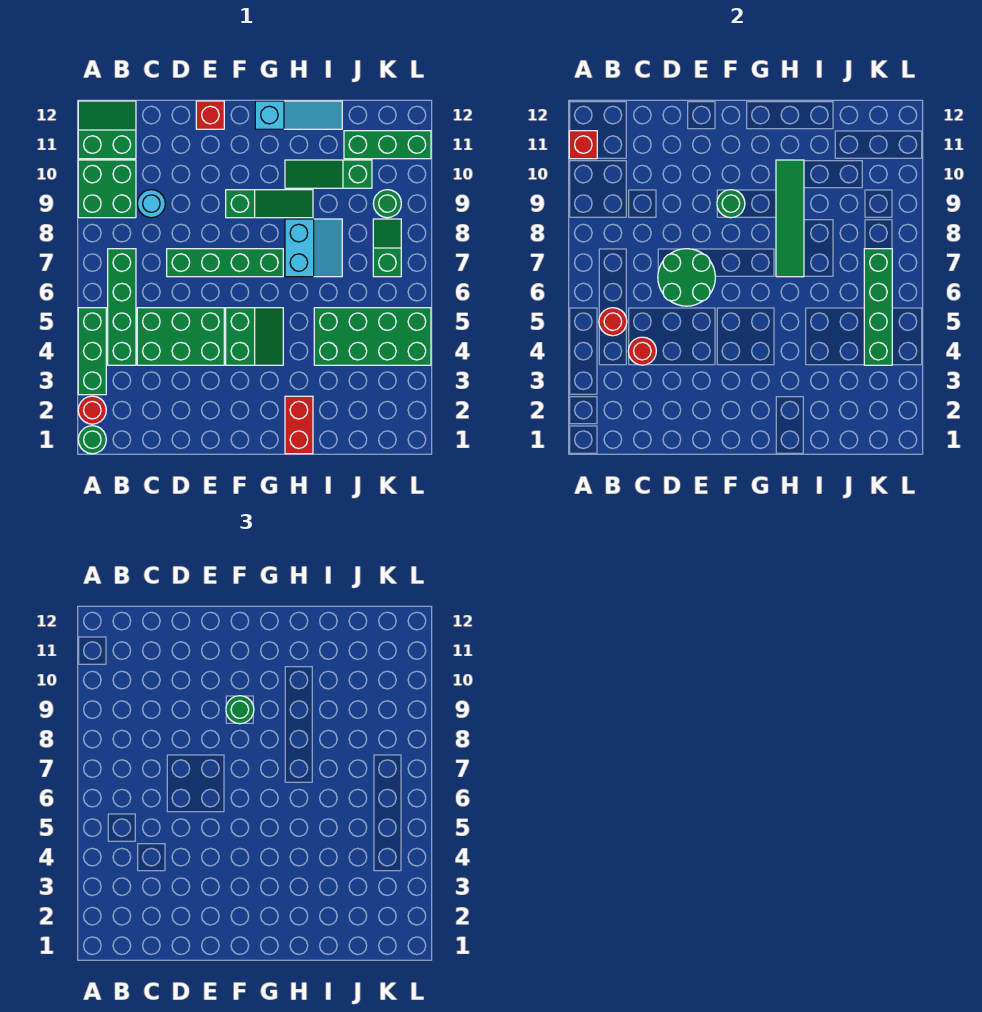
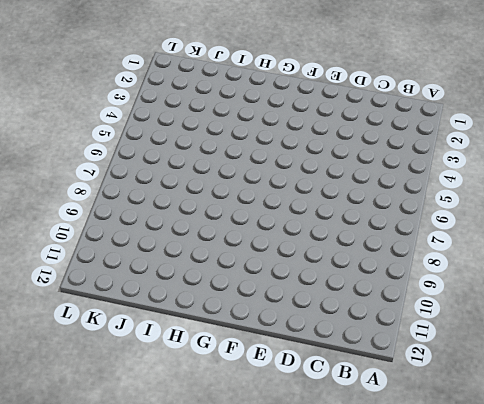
none -> green round brick A1 level 1
none -> red round brick A2 level 1
none -> green brick A3:A5 level 1

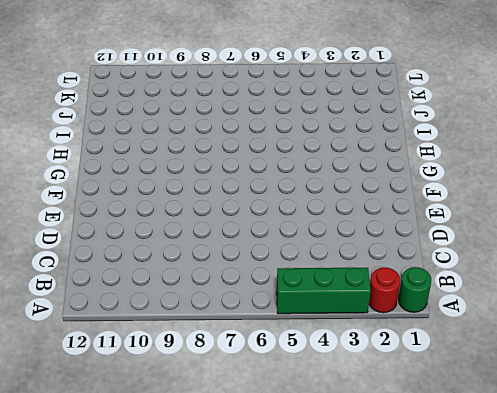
none -> green brick A9:B10 level 1
none -> green slope A11:B12 level 1 top 11
none -> green brick B4:B7 level 1

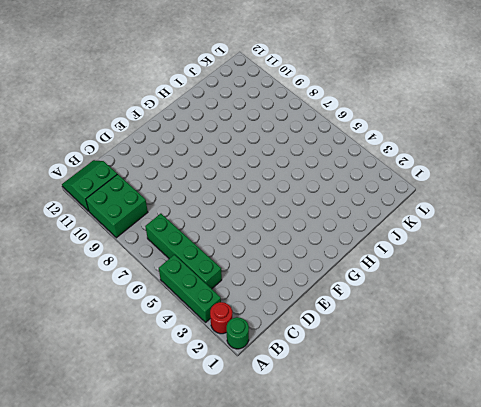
none -> green brick C4:E5 level 1
none -> cyan round brick C9 level 1
none -> green brick D7:G7 level 1

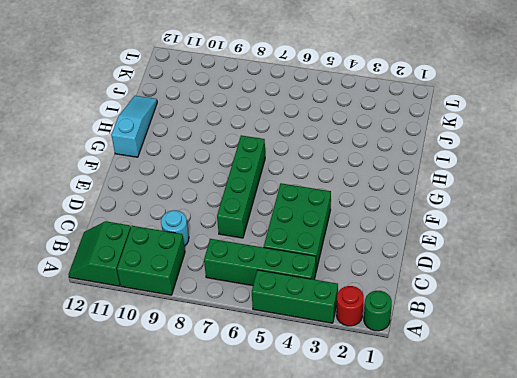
none -> red brick E12 level 1
none -> green slope F4:G5 level 1 top F
none -> green slope F9:H9 level 1 top F

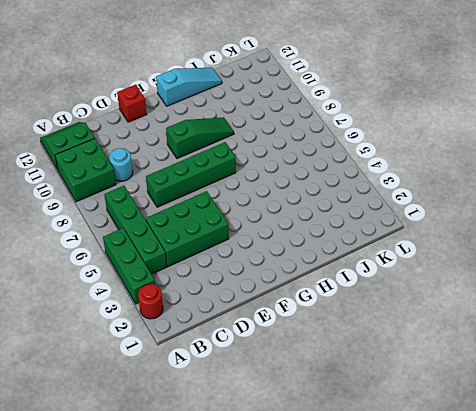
none -> green round brick A1 level 1
none -> green slope F4:G5 level 1 top F
none -> red brick H1:H2 level 1

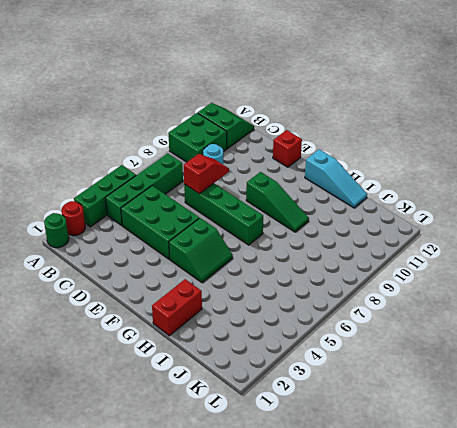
red slope D7:D8 level 2 top 7 -> green round brick D6:E7 level 2
none -> cyan slope H7:I8 level 1 top H
none -> green slope H10:J10 level 1 top J
none -> green brick I4:L5 level 1

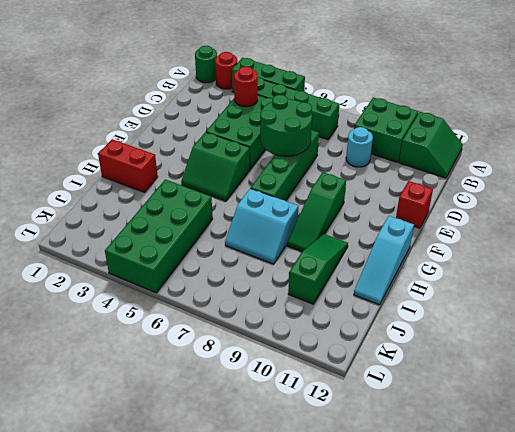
none -> green brick J11:L11 level 1
none -> green slope K7:K8 level 1 top 7
none -> green round brick K9 level 1

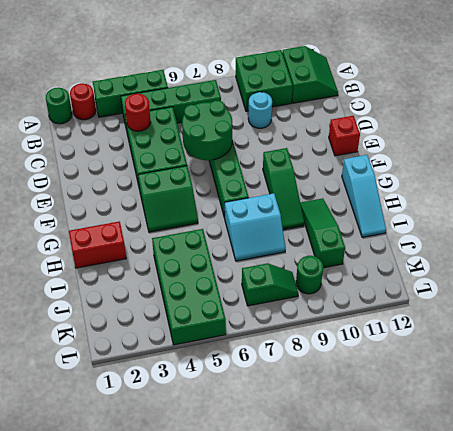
none -> green brick J11:L11 level 1
none -> red brick A11 level 2
none -> red round brick B5 level 2

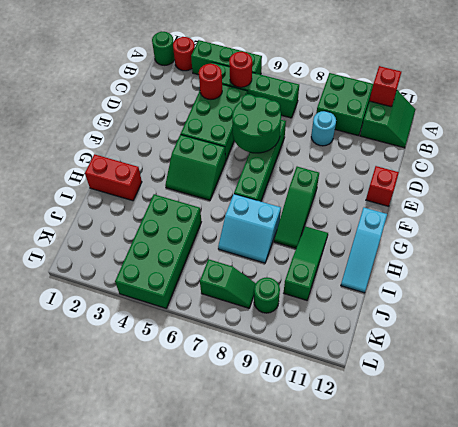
none -> green brick J11:L11 level 1
none -> green round brick F9 level 2
none -> green tile H7:H10 level 2

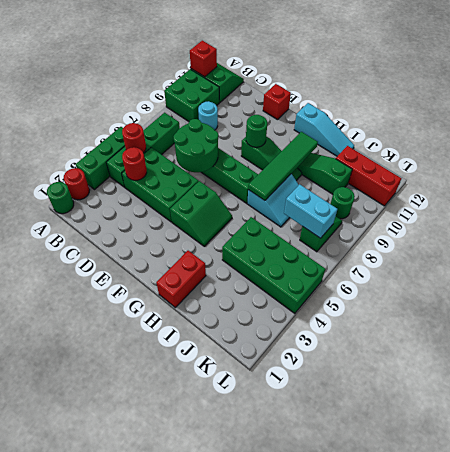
cyan brick J7:K7 level 2 -> green brick K4:K7 level 2
red brick J11:L11 level 1 -> green brick J11:L11 level 1
none -> green round brick F9 level 3

